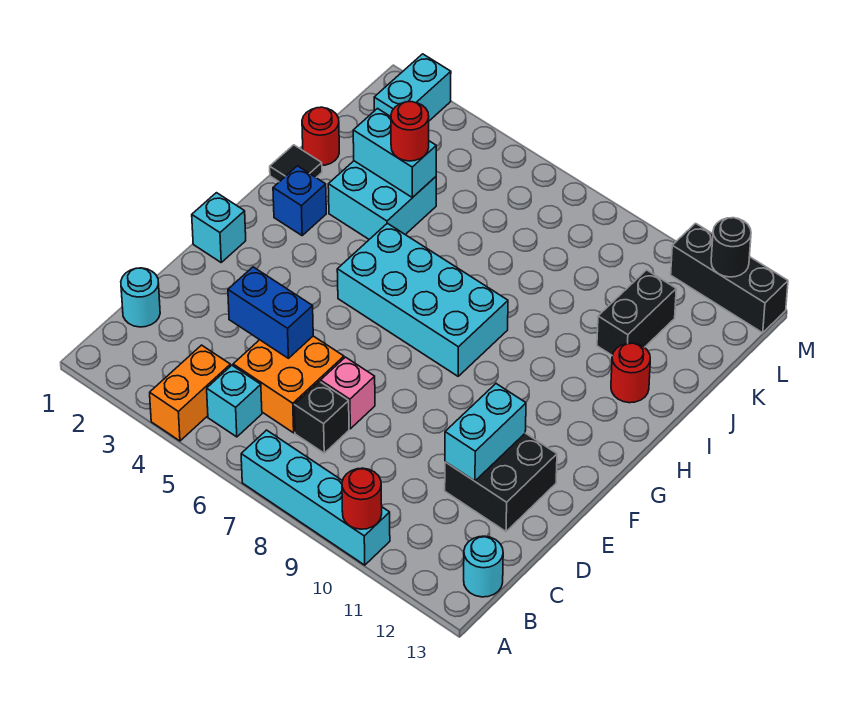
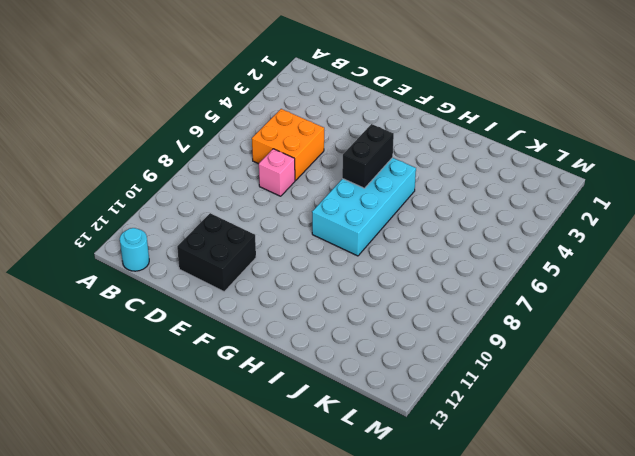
black brick G5:G6 level 2 -> black brick J11:K11 level 1
none -> orange brick A4:B4 level 1
none -> cyan brick A7:A10 level 1
none -> cyan brick B5 level 1

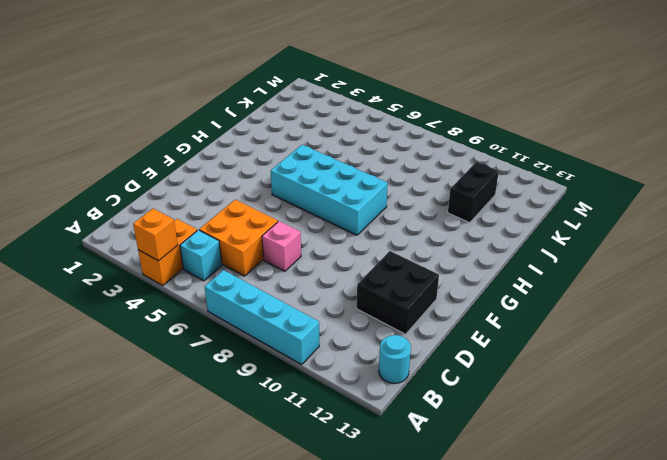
orange brick A4 level 2 -> none
none -> cyan round brick C1 level 1
none -> black brick C7 level 1
none -> cyan brick F1 level 1

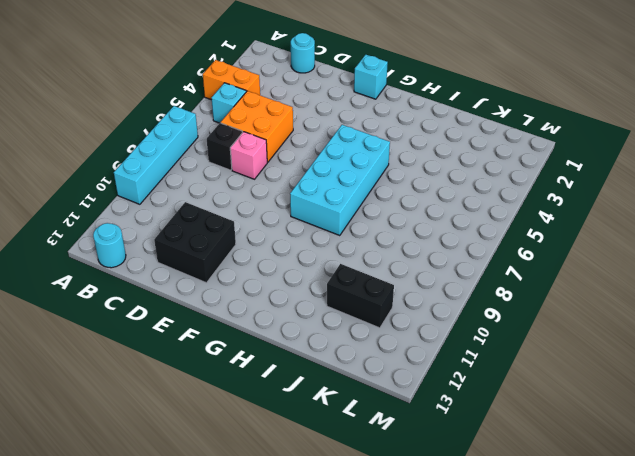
none -> blue brick H2 level 1
none -> black tile I1 level 1
none -> cyan brick I3:J4 level 1

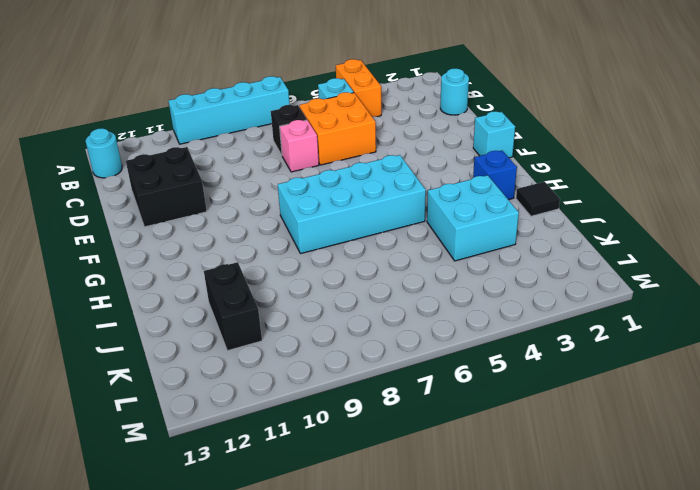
none -> red round brick I12 level 1
none -> red round brick J1 level 1
none -> cyan brick L2:M2 level 1

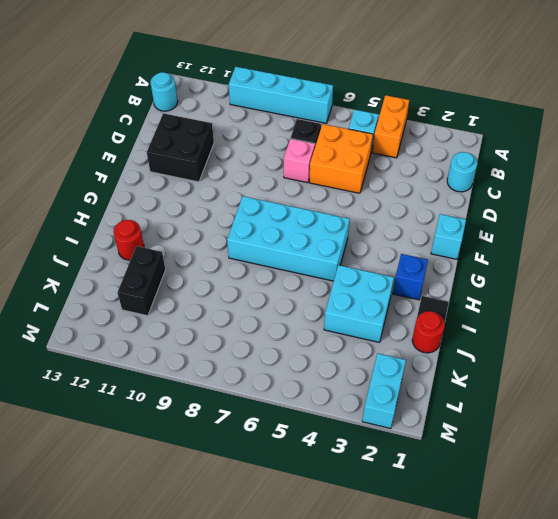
none -> black brick M11:M13 level 1
none -> red round brick A10 level 2
none -> blue brick D4:D5 level 2

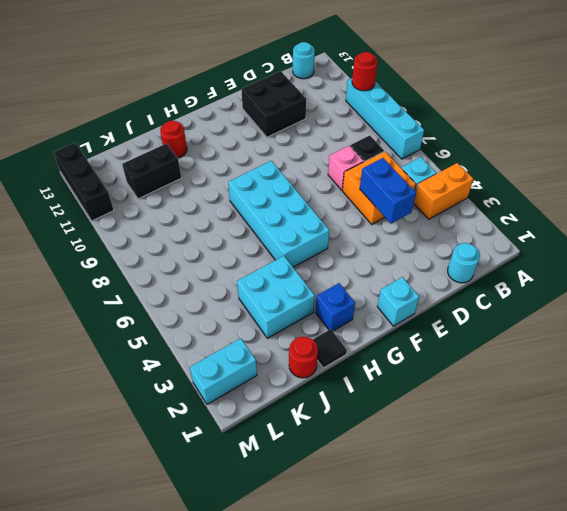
none -> cyan brick D11:E11 level 2
none -> cyan brick J3:J4 level 2
none -> black round brick M12 level 2

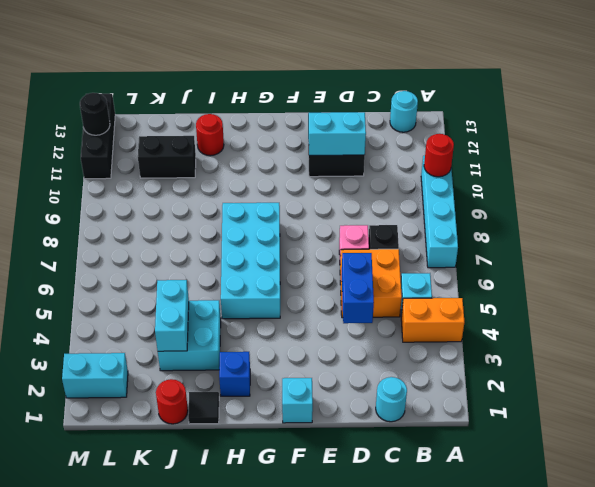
none -> red round brick J4 level 3

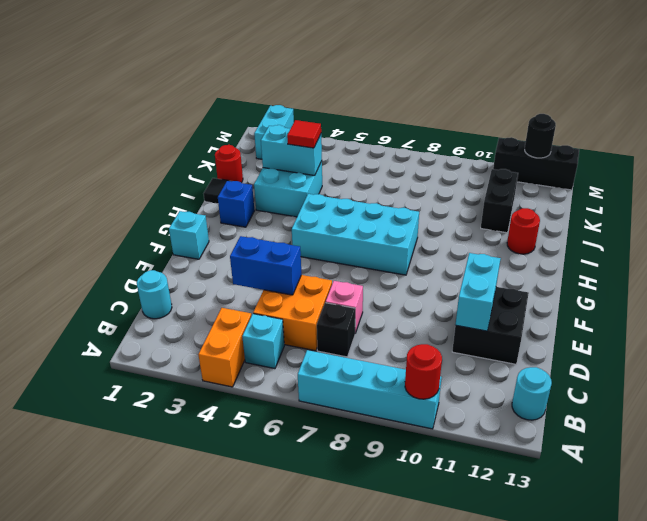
red tile J4 level 3 -> red round brick J4 level 3

